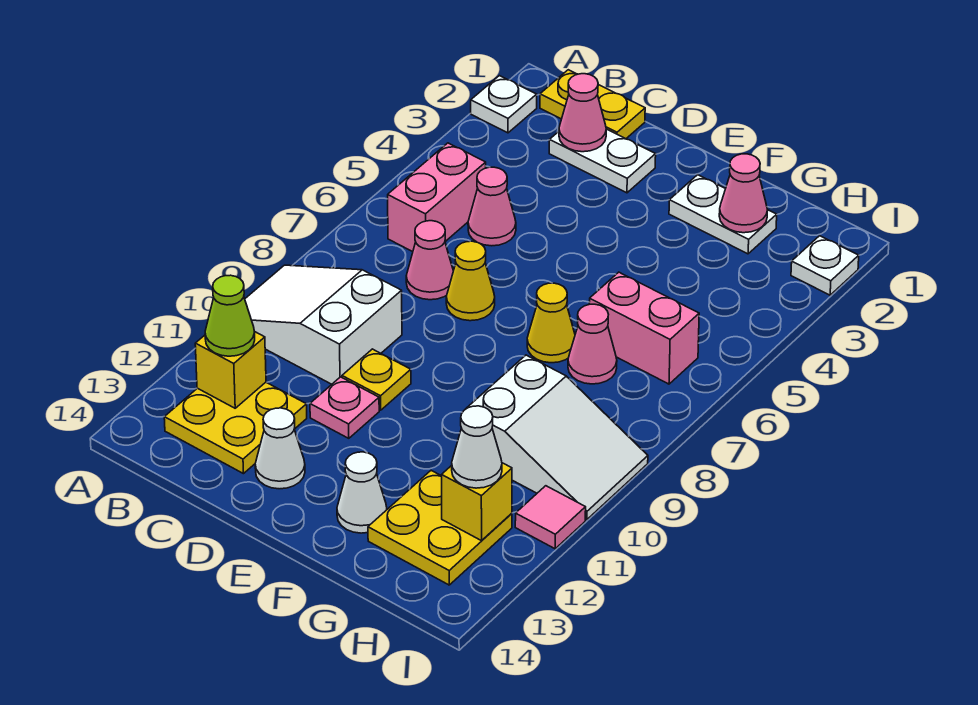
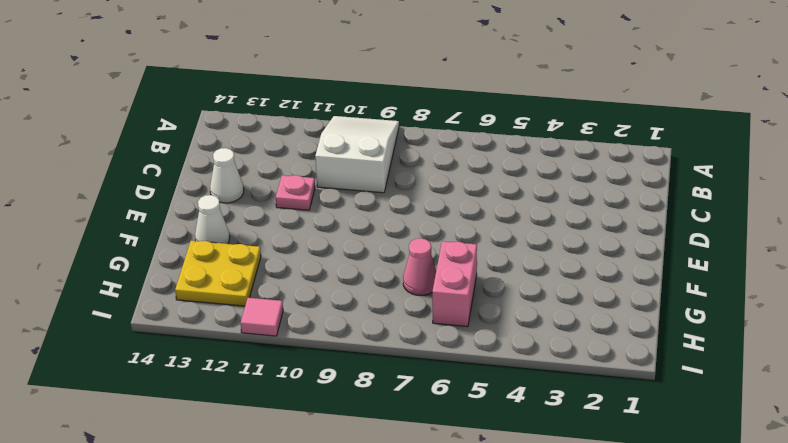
none -> white plate A2 level 1
none -> yellow plate B1:C1 level 1
none -> pink brick B5:B6 level 1

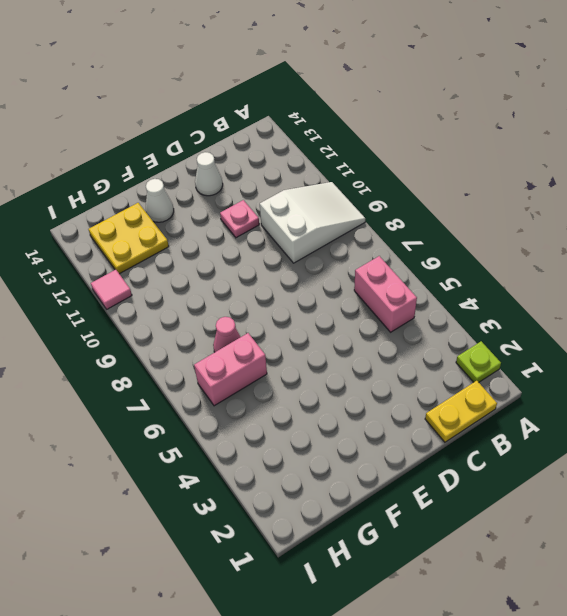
lime plate A2 level 1 -> white plate A2 level 1
none -> yellow plate B12:C13 level 1
none -> white plate C2:D2 level 1
none -> pink cone C5 level 1

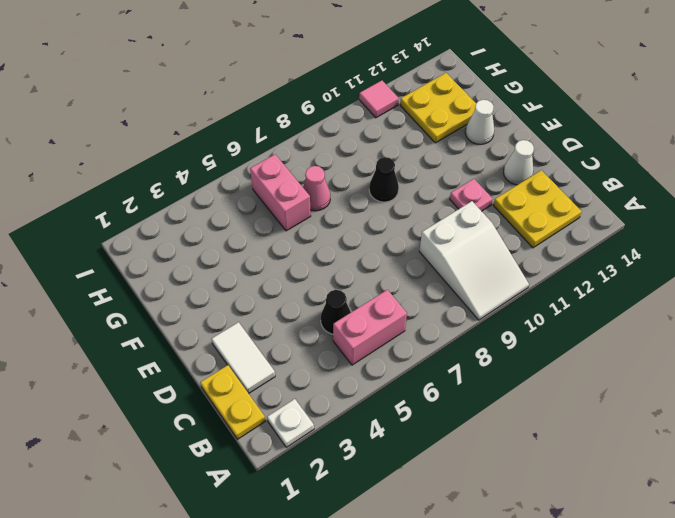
white tile C2:D2 level 1 -> white plate C2:D2 level 1
black cone C5 level 1 -> pink cone C5 level 1
black cone F9 level 1 -> none
none -> pink cone C7 level 1
none -> yellow cone D7 level 1
none -> yellow plate D10 level 1

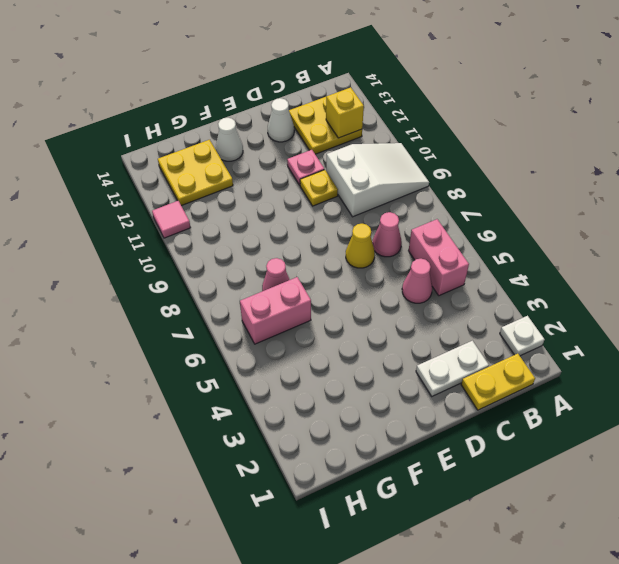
none -> white plate F2:G2 level 1
none -> yellow cone F7 level 1
none -> white slope G9:I10 level 1 top G

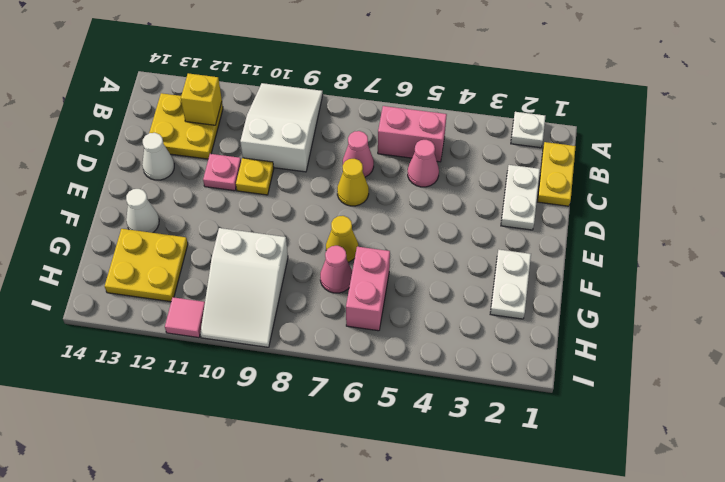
none -> white plate I2 level 1
none -> pink cone C2 level 2
none -> pink cone G2 level 2

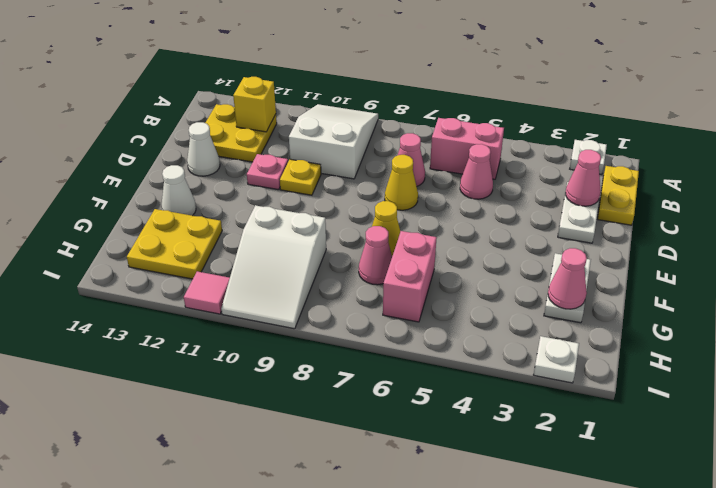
none -> yellow brick H12 level 2
none -> lime cone B12 level 3
none -> white cone H12 level 3

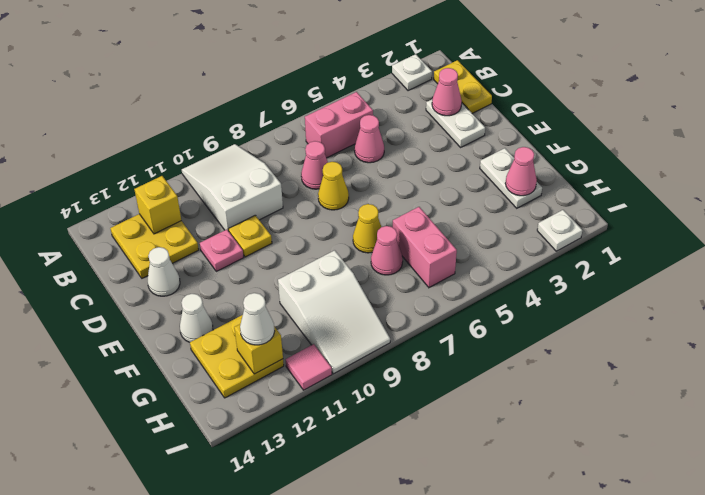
none -> lime cone B12 level 3

